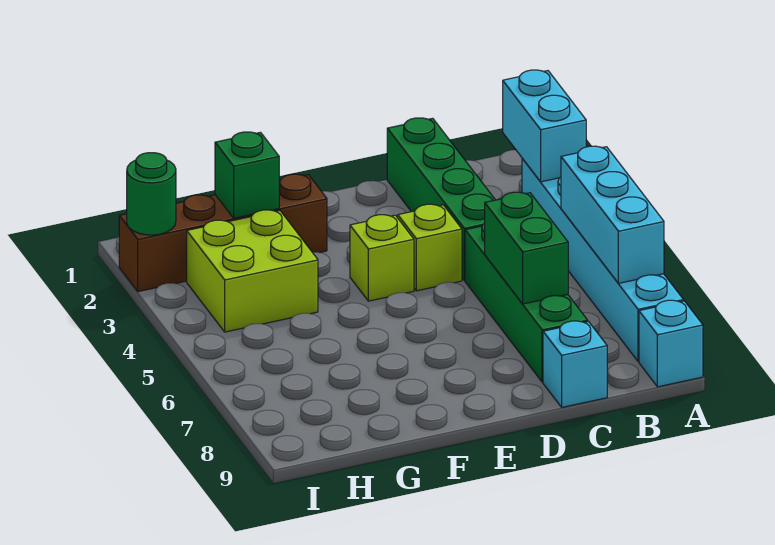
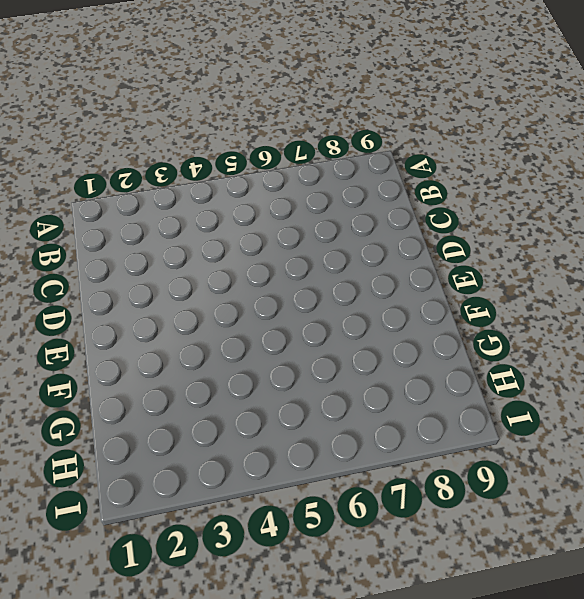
none -> cyan brick A3:A8 level 1
none -> cyan brick A9 level 1
none -> green brick C1:C4 level 1

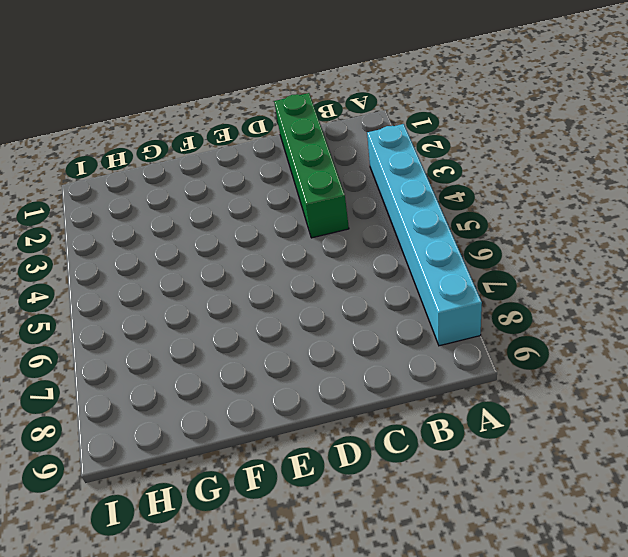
none -> cyan brick A9 level 1
none -> green brick C5:C8 level 1
none -> cyan brick C9 level 1

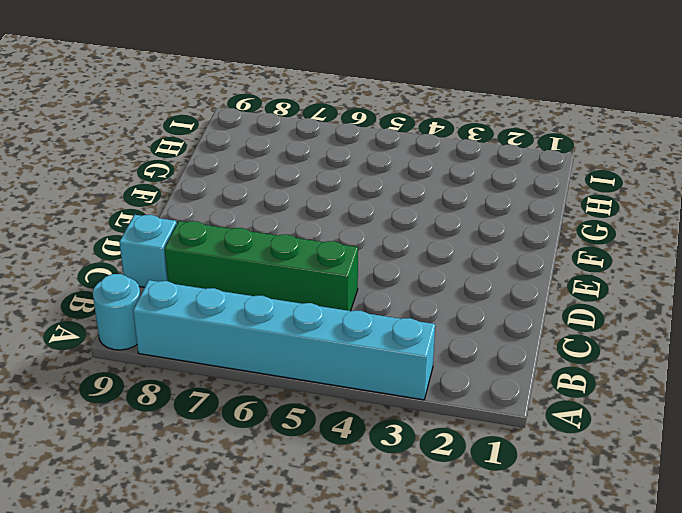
cyan round brick A9 level 1 -> cyan brick A9 level 1
none -> green brick C1:C4 level 1
none -> lime brick D4 level 1
none -> lime brick E4 level 1

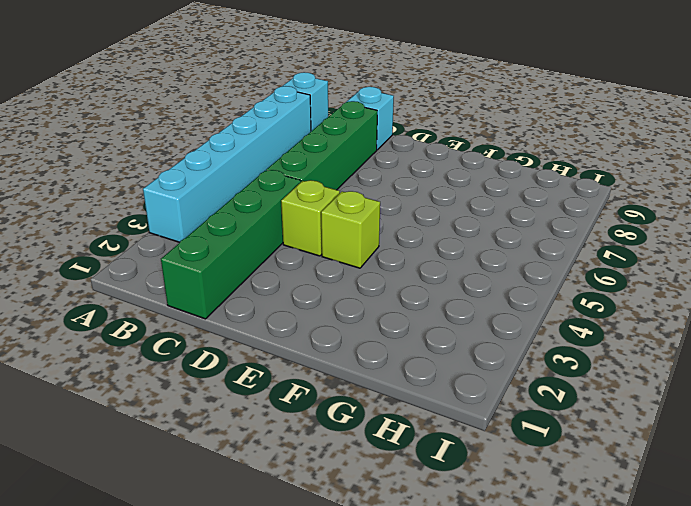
none -> brown brick F2:I2 level 1
none -> lime brick G3:H4 level 1
none -> cyan brick A2:A3 level 2

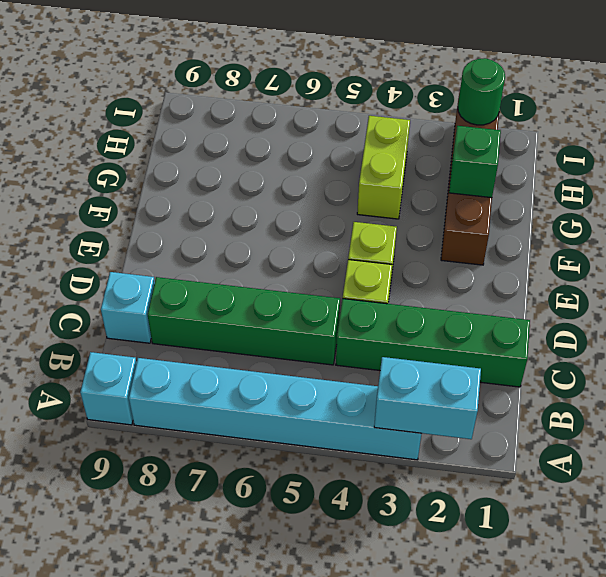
lime brick G4:H4 level 1 -> lime brick G3:H4 level 1
none -> cyan brick A5:A7 level 2
none -> green brick C6:C7 level 2

